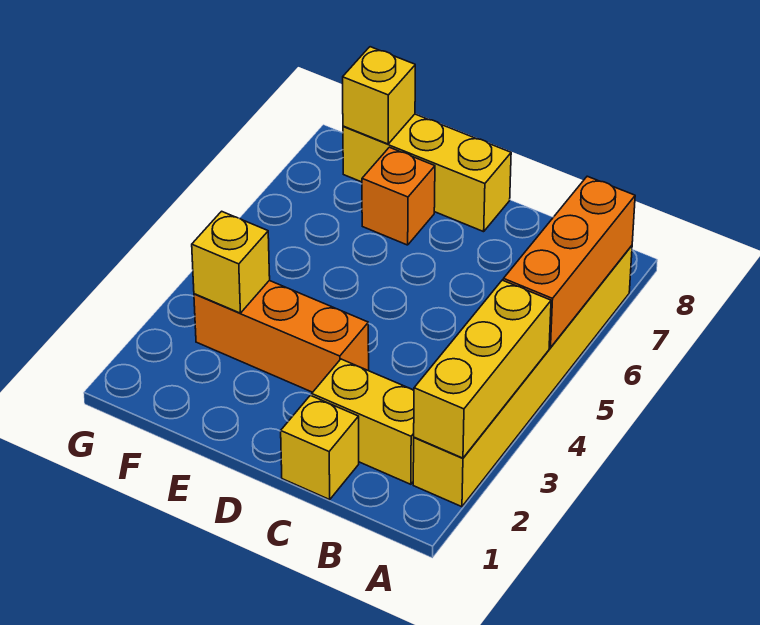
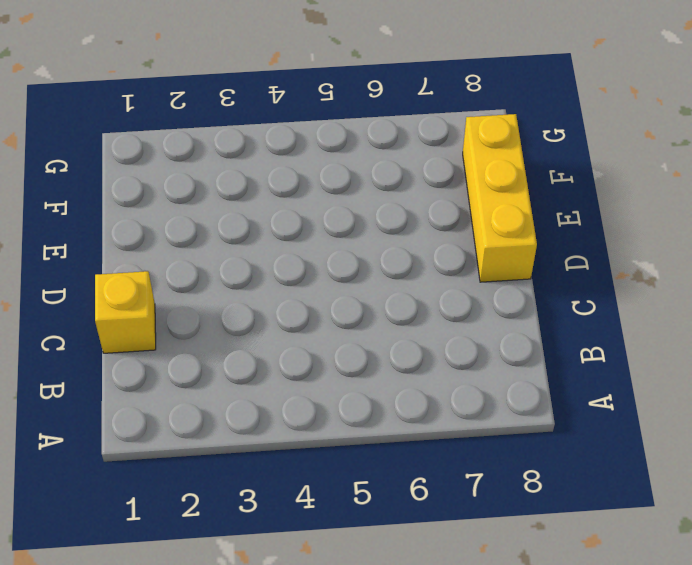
none -> yellow brick A2:A7 level 1
none -> yellow brick B2:C2 level 1

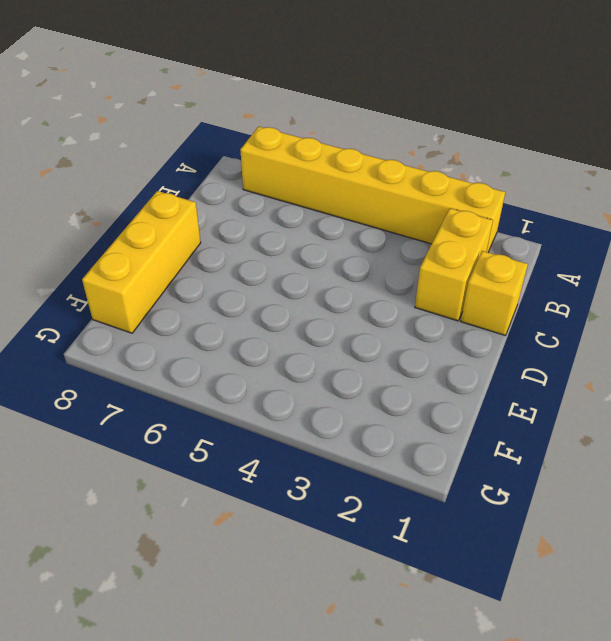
none -> orange brick D3:F3 level 1
none -> orange brick E7 level 1

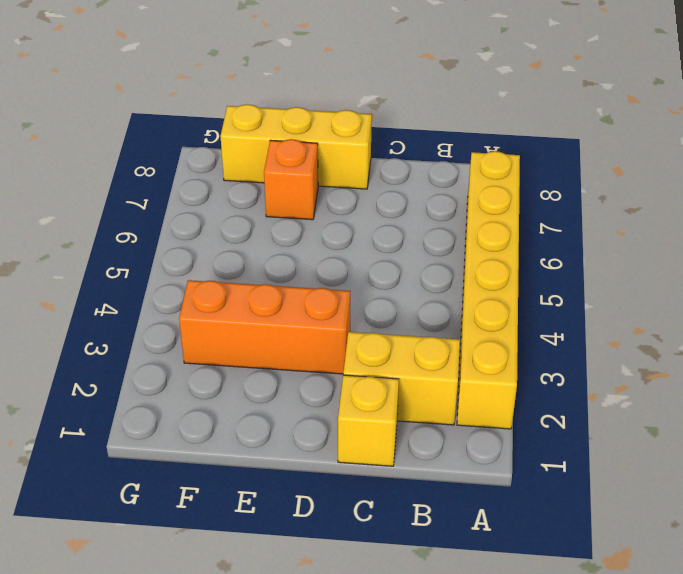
none -> yellow brick A2:A4 level 2
none -> orange brick A5:A7 level 2

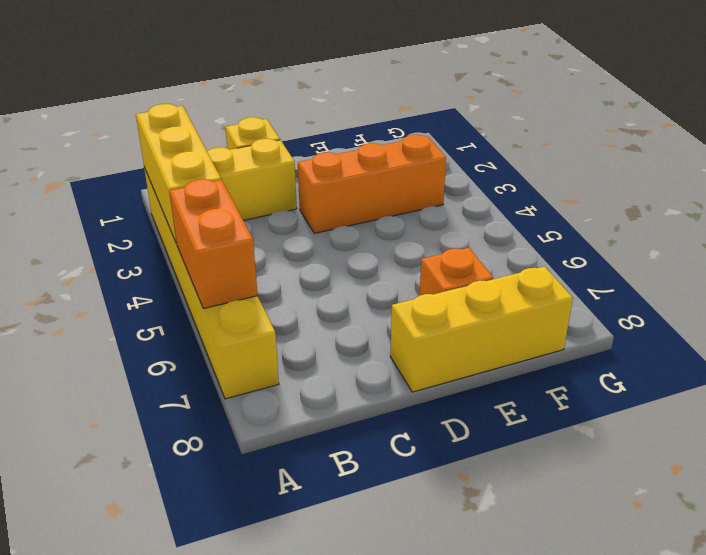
orange brick A5:A6 level 2 -> orange brick A5:A7 level 2
none -> yellow brick F3 level 2
none -> yellow brick F8 level 2

